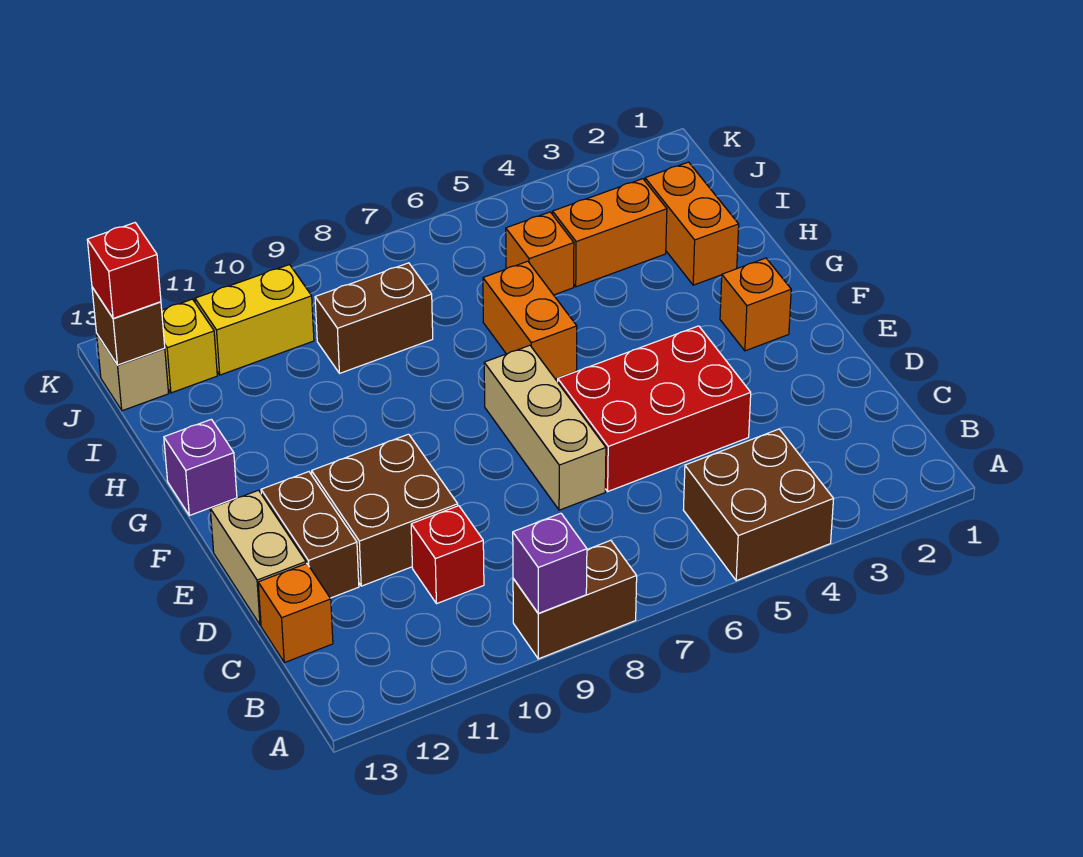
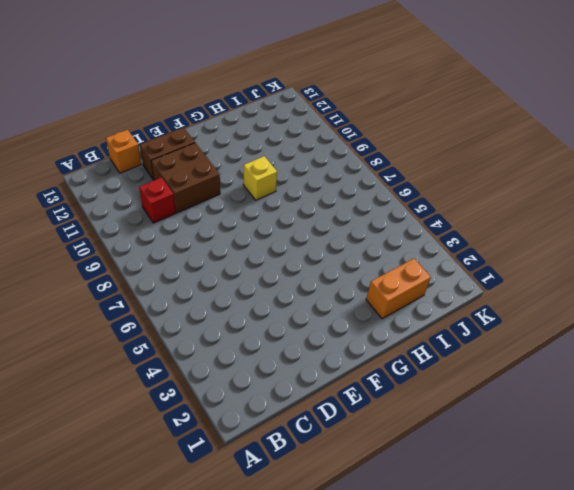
yellow brick G9 level 1 -> yellow brick J12 level 1
none -> brown brick A4:B5 level 1
none -> brown brick A8:A9 level 1
none -> red brick D4:E6 level 1

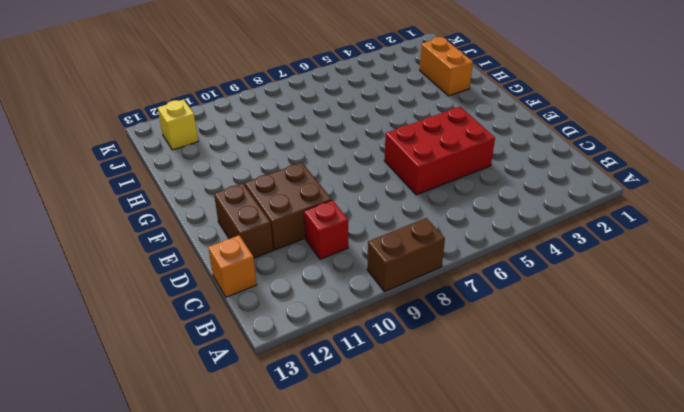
none -> brown brick A4:B5 level 1
none -> tan brick D7:F7 level 1
none -> tan brick D13:E13 level 1

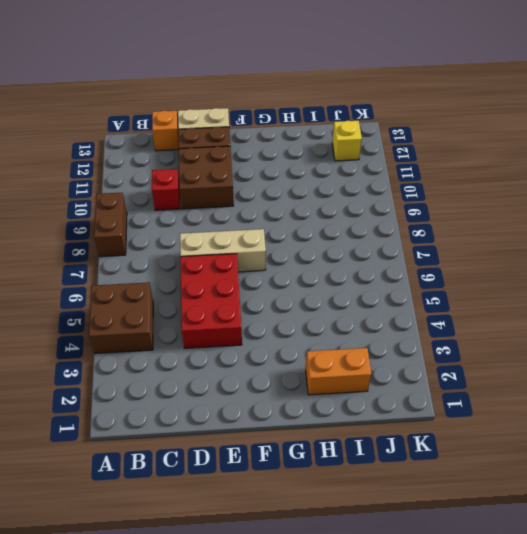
none -> orange brick F2 level 1
none -> orange brick G6:H6 level 1
none -> purple brick G13 level 1

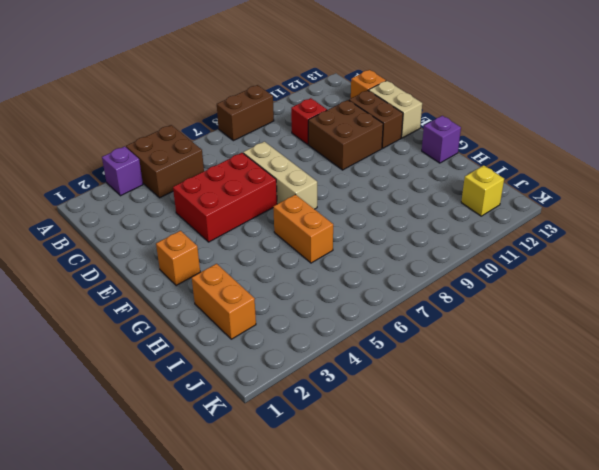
purple brick A3 level 1 -> purple brick A9 level 2
none -> orange brick I3:I4 level 1
none -> orange brick I5 level 1
none -> brown brick I8:I9 level 1

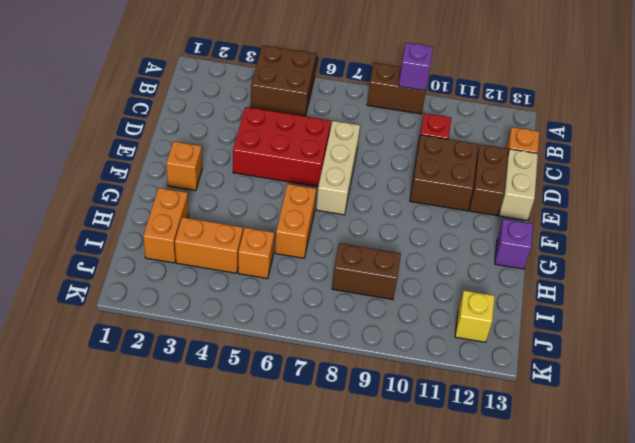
none -> yellow brick J10:J11 level 1
none -> tan brick J13 level 1
none -> brown brick J13 level 2

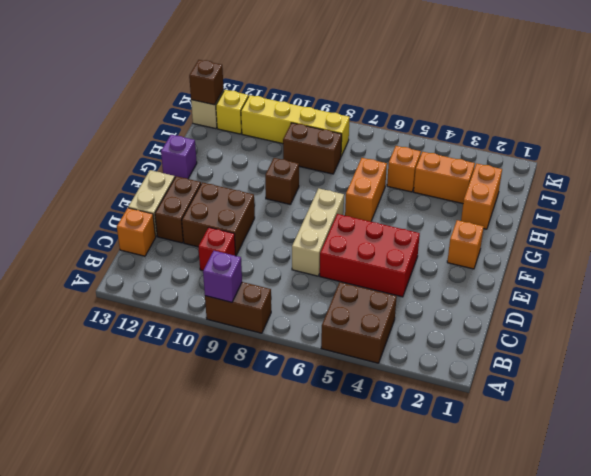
brown brick G9 level 1 -> none
yellow brick J8:J11 level 1 -> yellow brick J10:J11 level 1
none -> red brick J13 level 3

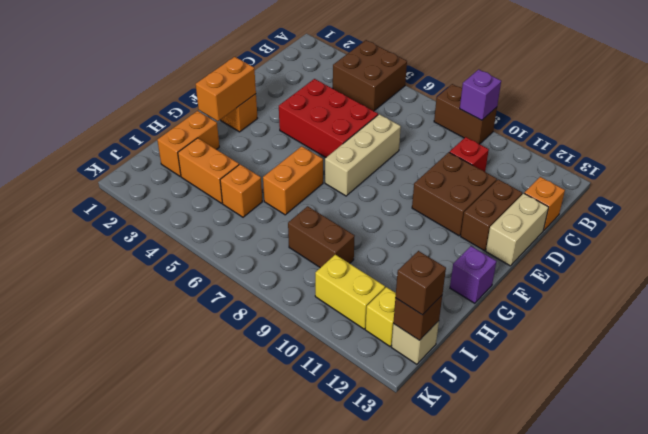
orange brick F2:G2 level 2 -> none
brown brick J13 level 3 -> red brick J13 level 3

